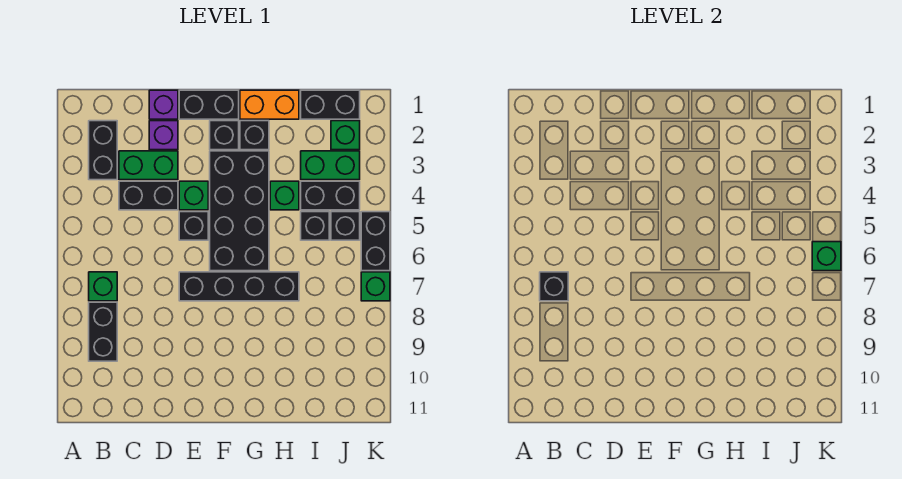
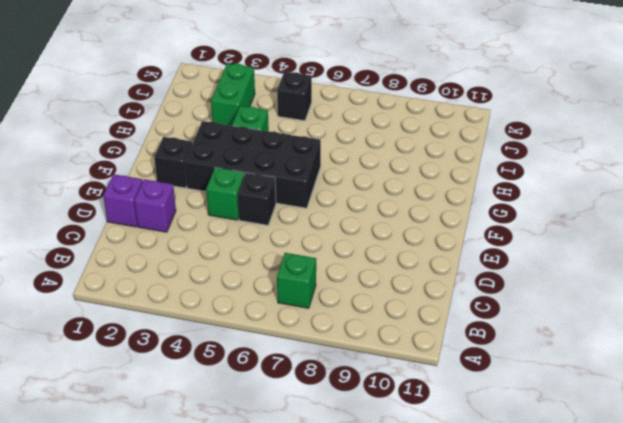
none -> black brick B2:B3 level 1
none -> black brick B8:B9 level 1
none -> green brick C3:D3 level 1

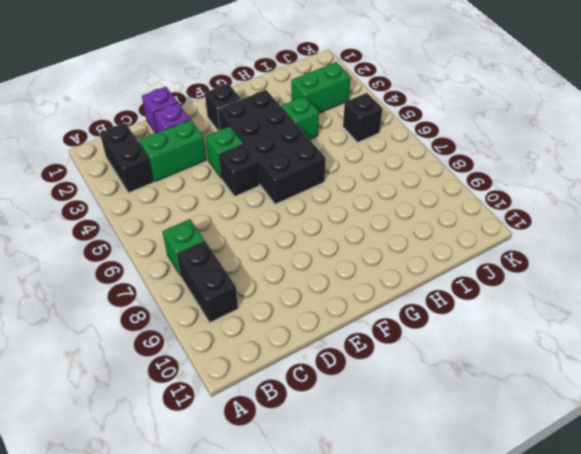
none -> black brick C4:D4 level 1
none -> black brick E1:F1 level 1
none -> black brick E7:H7 level 1

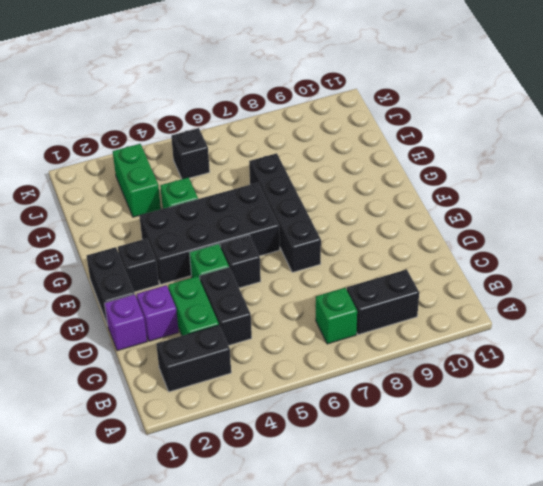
none -> orange brick G1:H1 level 1
none -> black brick G2 level 1
none -> black brick I1:J1 level 1

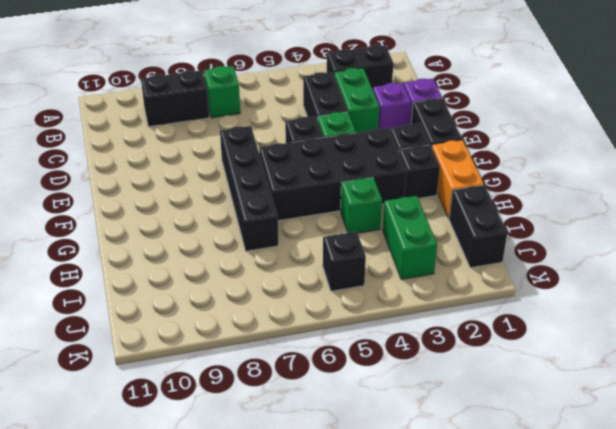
none -> black brick I4:J4 level 1
none -> black brick I5 level 1
none -> green brick J2 level 1

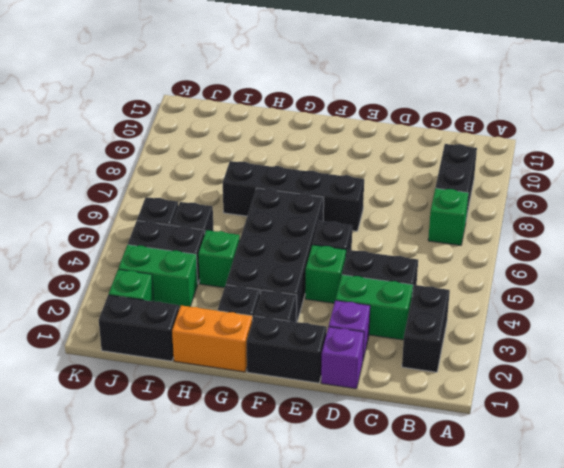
none -> black brick K5:K6 level 1
none -> green brick K7 level 1
none -> black brick B7 level 2

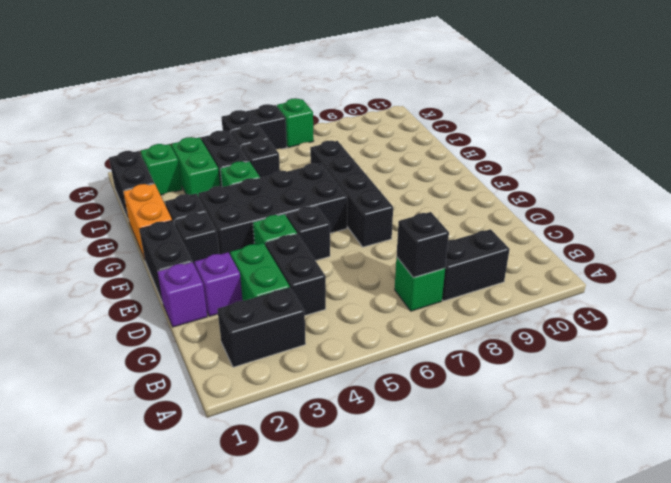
none -> green brick K6 level 2

